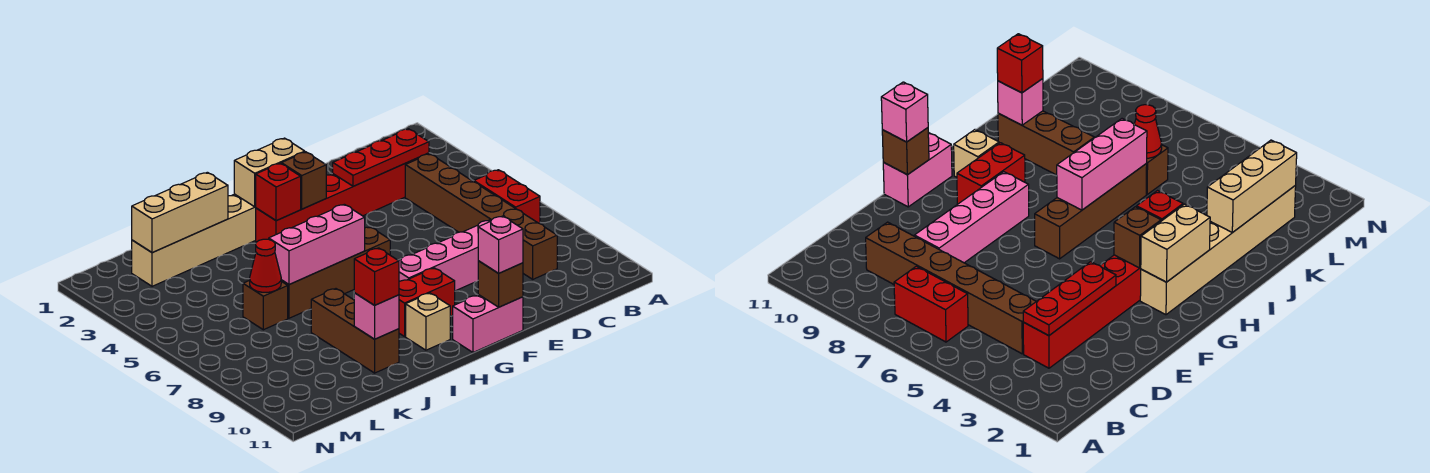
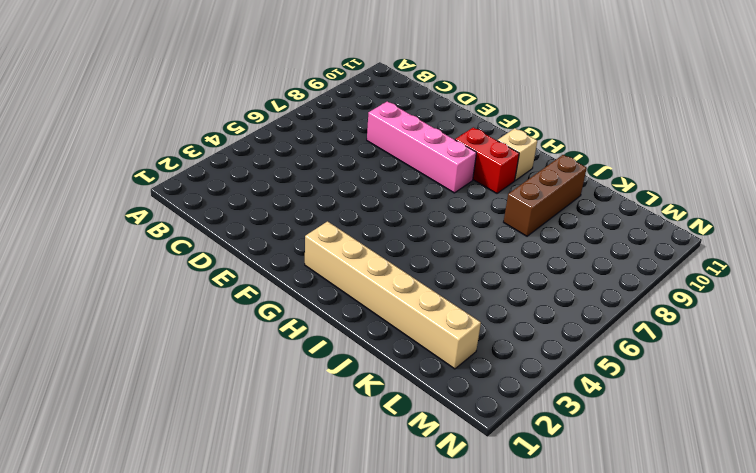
none -> red brick B6:B7 level 1
none -> red brick C3:H3 level 1
none -> brown brick C4:C9 level 1

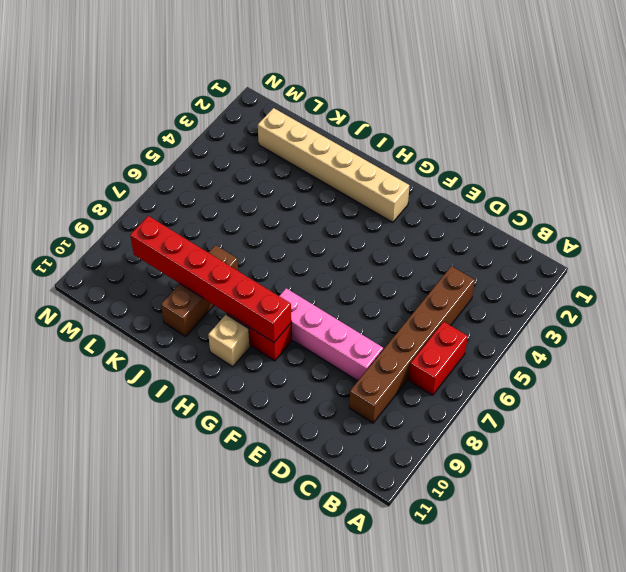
red brick G9:L9 level 2 -> red brick C3:H3 level 1
none -> pink brick F11:G11 level 1
none -> brown brick G6:J6 level 1
none -> brown brick K6 level 1

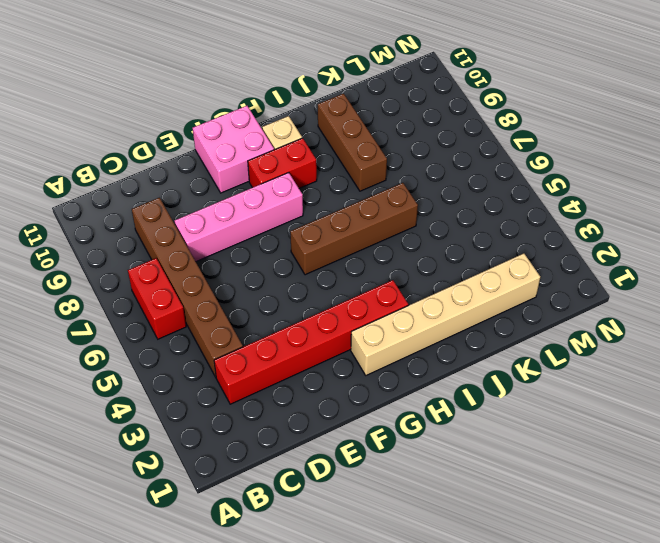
pink brick F10:G11 level 1 -> pink brick F11:G11 level 1
none -> brown brick K6 level 1
none -> red plate C3:E3 level 2
none -> brown brick F11 level 2

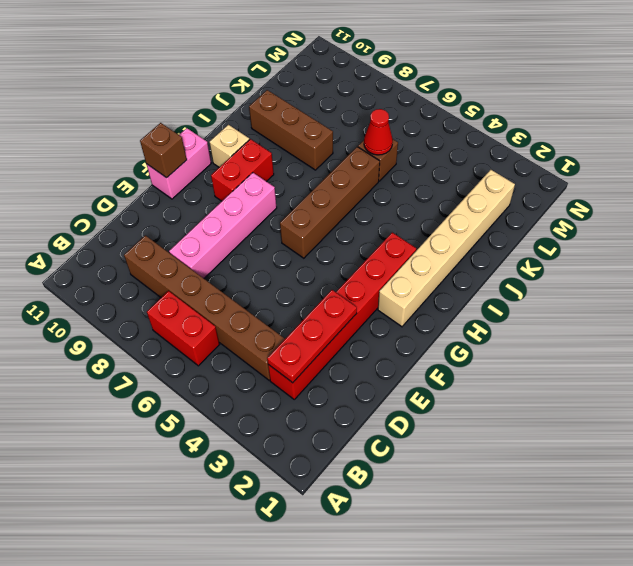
none -> tan brick G2:H2 level 2
none -> brown brick G3 level 2
none -> red brick H3 level 2

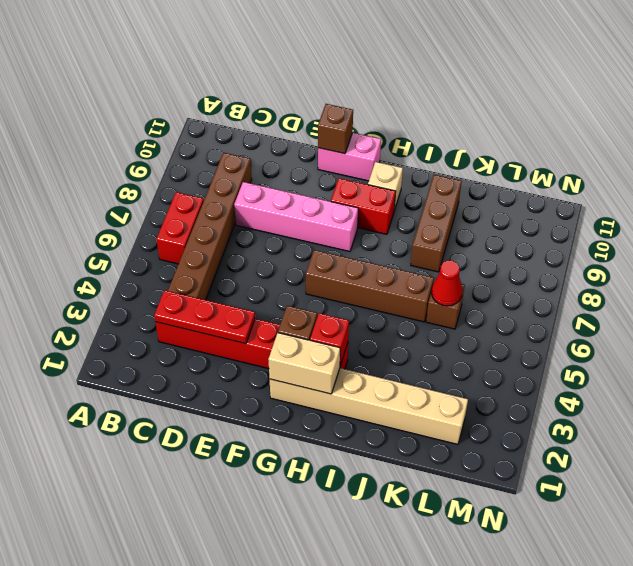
none -> pink brick H6:J6 level 2
none -> tan brick J2:L2 level 2
none -> pink brick J10 level 2

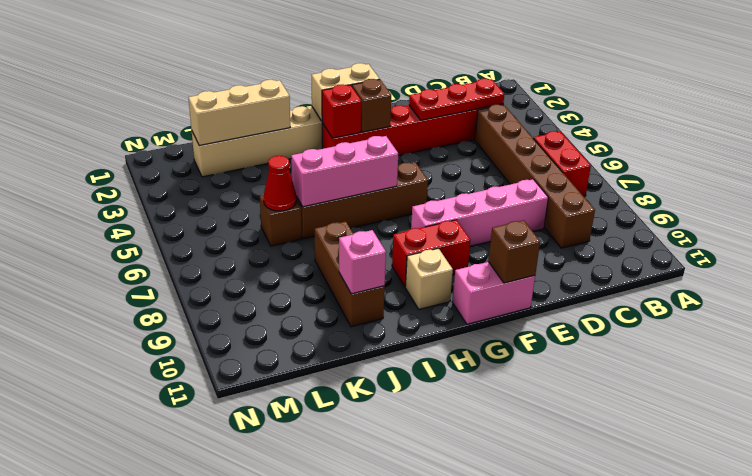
none -> pink brick F11 level 3
none -> red brick J10 level 3

